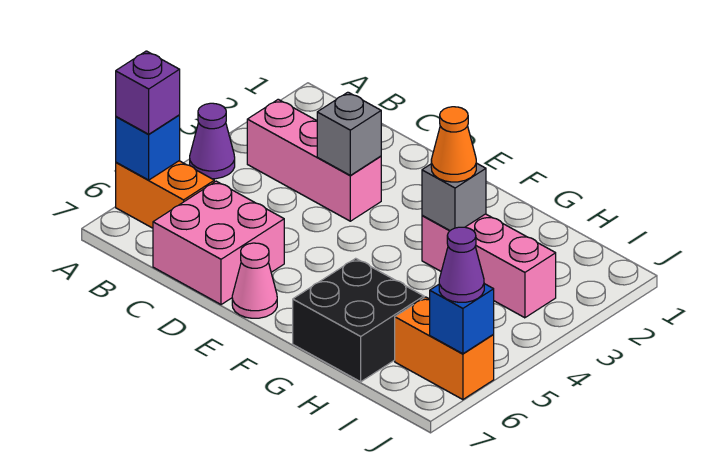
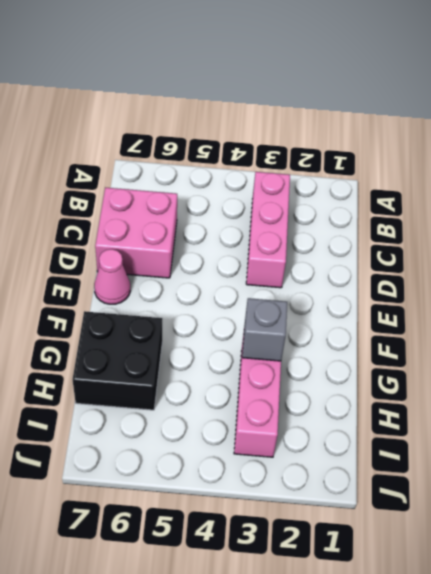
none -> purple cone A4 level 1
none -> orange brick A6:B6 level 1
none -> orange brick I6:J6 level 1

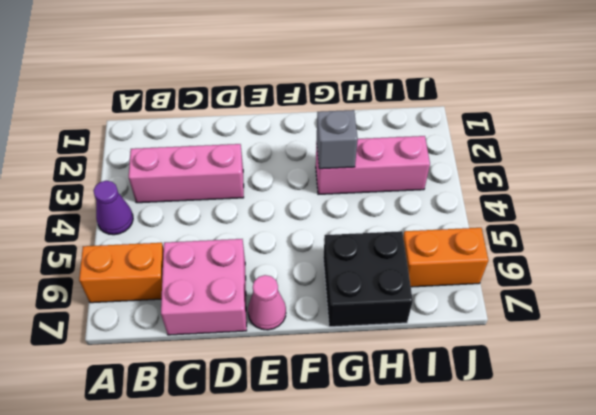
none -> blue brick A6 level 2
none -> grey brick D3 level 2
none -> blue brick J6 level 2

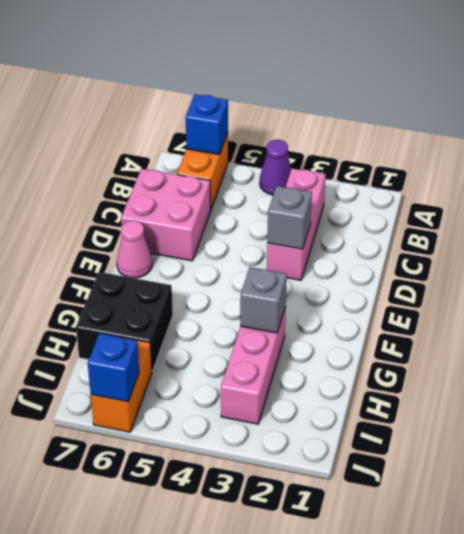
none -> purple brick A6 level 3
none -> orange cone G3 level 3
none -> purple cone J6 level 3

